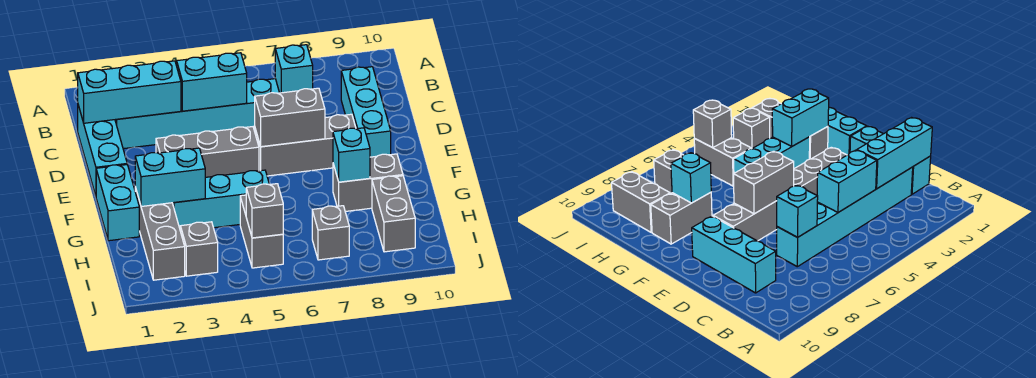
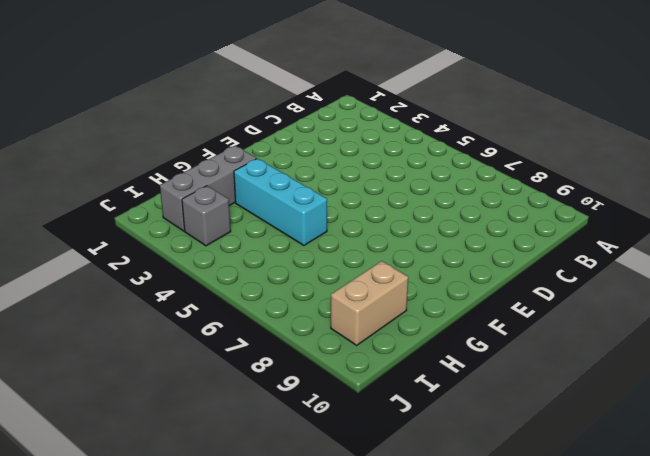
tan brick H9:I9 level 1 -> grey brick H9:I9 level 1
none -> cyan brick C1:E1 level 1
none -> cyan brick C2:C7 level 1
none -> cyan brick C9:E9 level 1

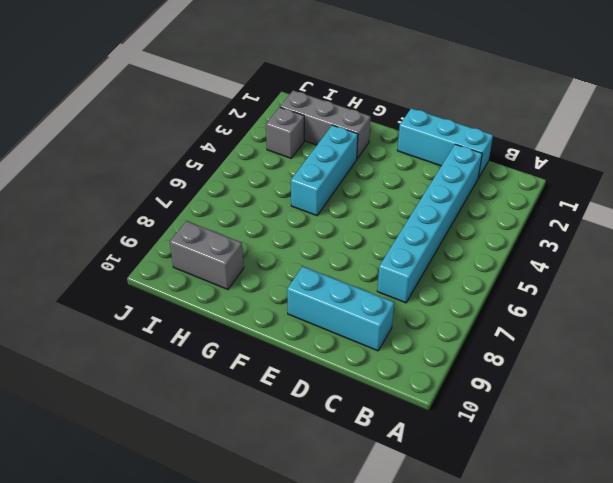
none -> grey brick E3:E5 level 1
none -> grey brick E6:E8 level 1
none -> cyan brick F1:G1 level 1

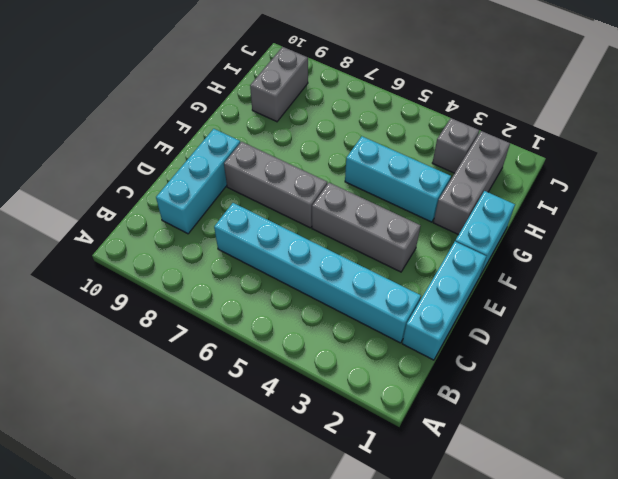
none -> grey brick G8:G9 level 1
none -> grey brick H5:I5 level 1
none -> grey brick I7 level 1

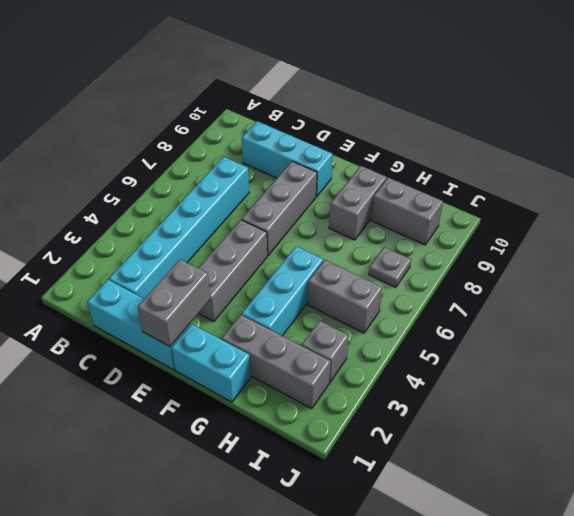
grey brick E1:E2 level 2 -> grey brick E6:E7 level 2
grey plate I7 level 1 -> grey brick I7 level 1
none -> cyan brick C1:C3 level 2
none -> cyan brick C4:C5 level 2
none -> cyan brick C7 level 2

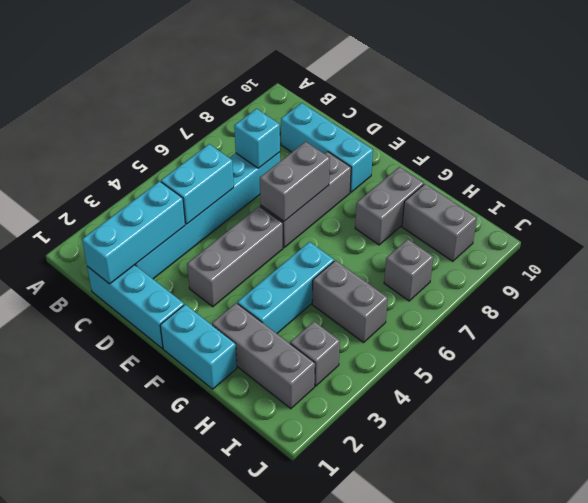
none -> cyan brick G2:G3 level 2
none -> cyan brick G8 level 2
none -> grey brick I5 level 2

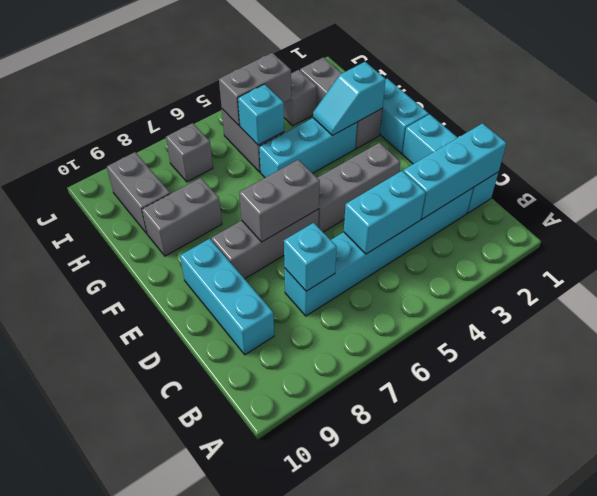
cyan slope G2:G3 level 2 top 2 -> cyan brick G2:G3 level 2
cyan brick H5 level 2 -> cyan brick G8 level 2
grey brick I4:I5 level 2 -> grey brick I5 level 2

